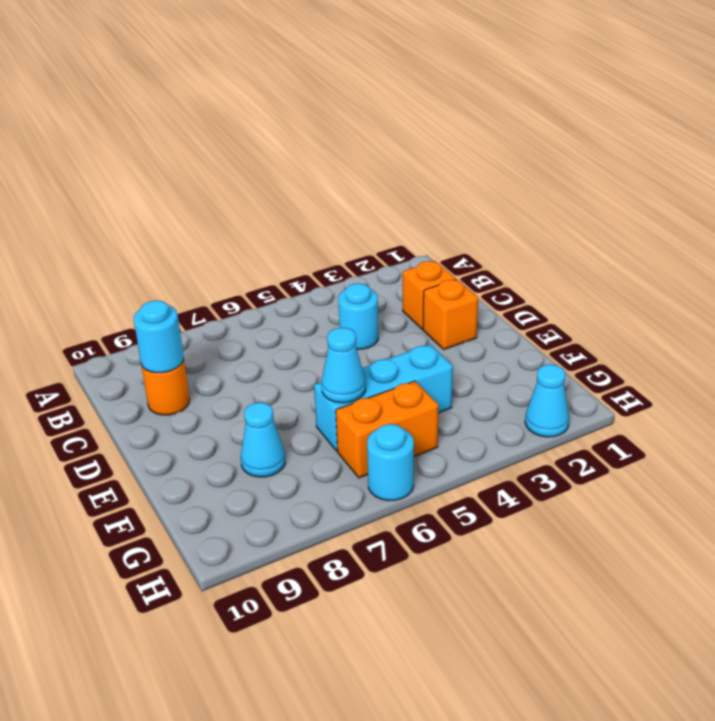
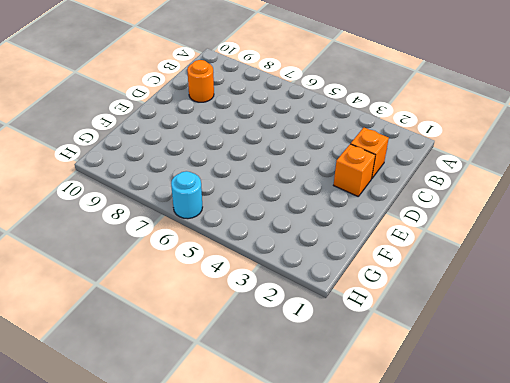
none -> cyan round brick C4 level 1
none -> cyan brick F4:F6 level 1

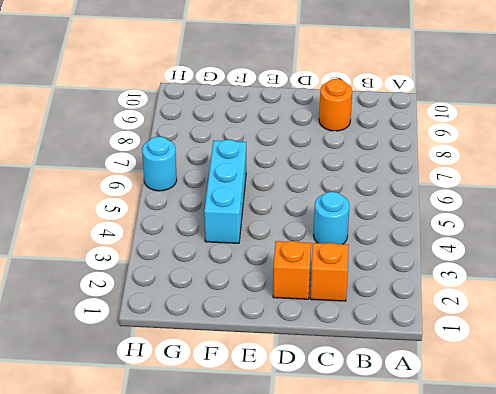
none -> cyan cone F8 level 1
none -> orange brick G5:G6 level 1

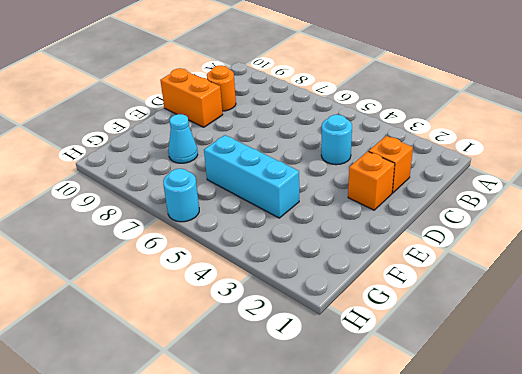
orange brick D9:D10 level 1 -> orange brick G5:G6 level 1
none -> cyan cone H2 level 1
none -> cyan round brick C9 level 2

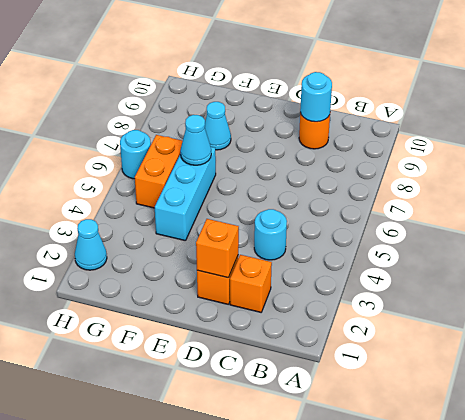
orange brick D2 level 2 -> none

